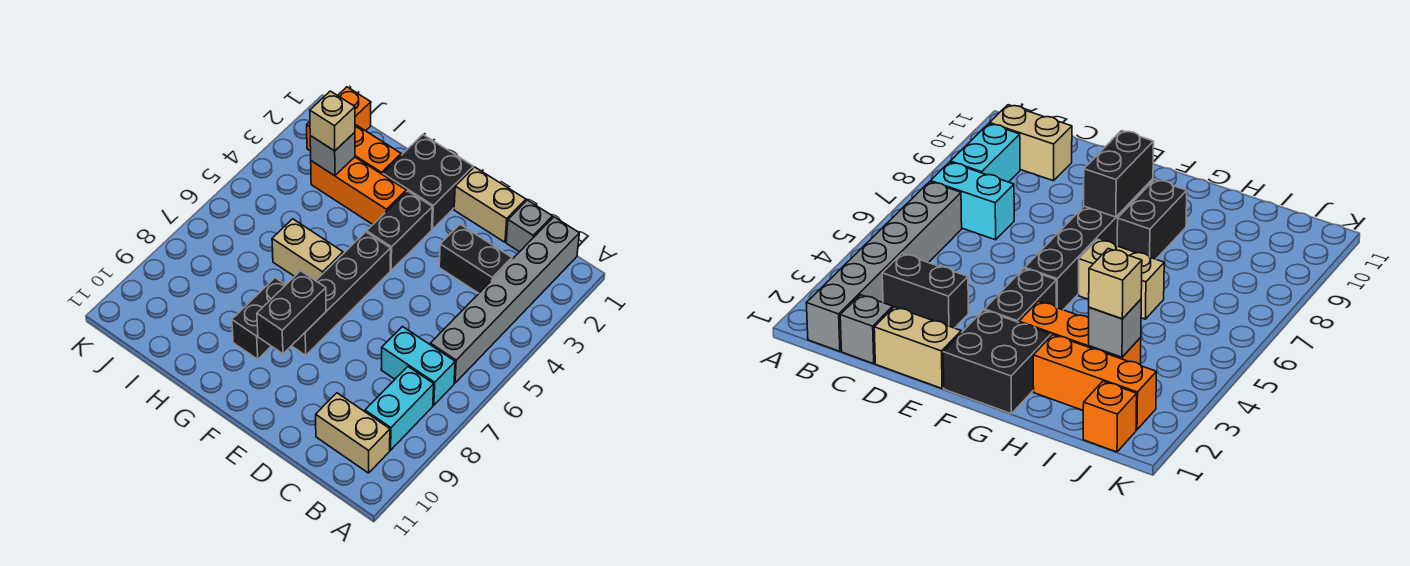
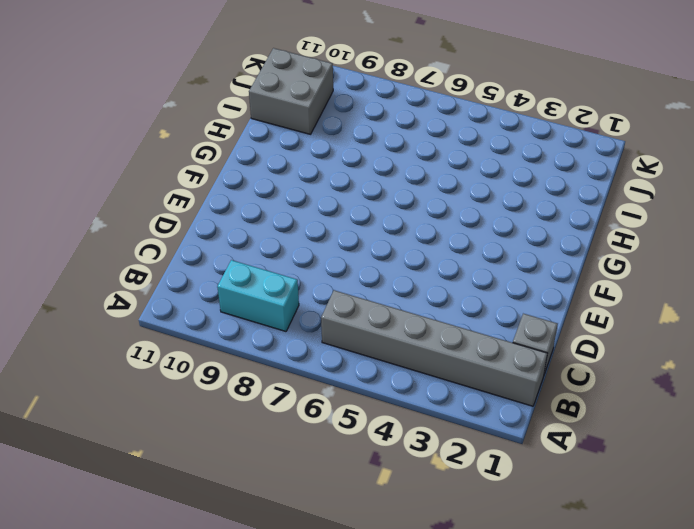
grey brick I10:J11 level 1 -> none
none -> cyan brick B7:C7 level 1
none -> tan brick B10:C10 level 1
none -> black brick C3:D3 level 1

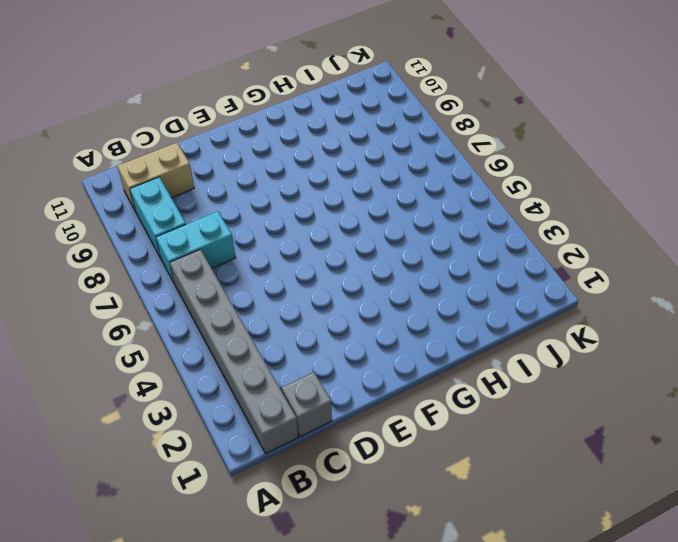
none -> black brick C3:D3 level 1
none -> tan brick D1:E1 level 1
none -> black brick F1:G2 level 1

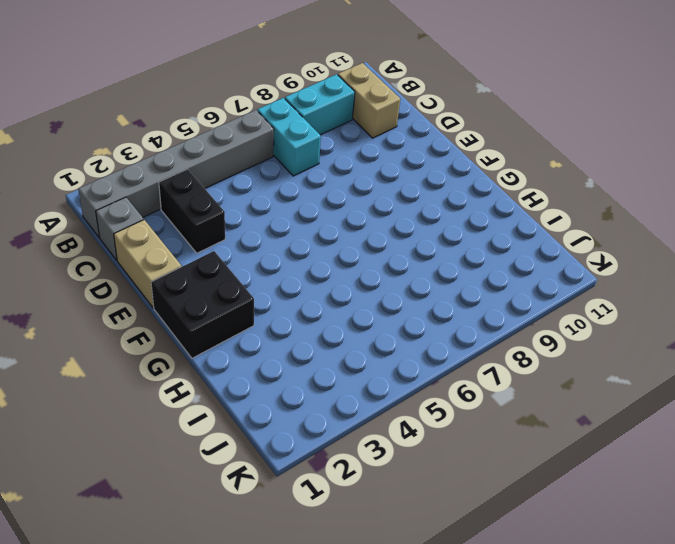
none -> black brick F3:F4 level 1
none -> black brick F5:F8 level 1
none -> orange brick G3:I3 level 1

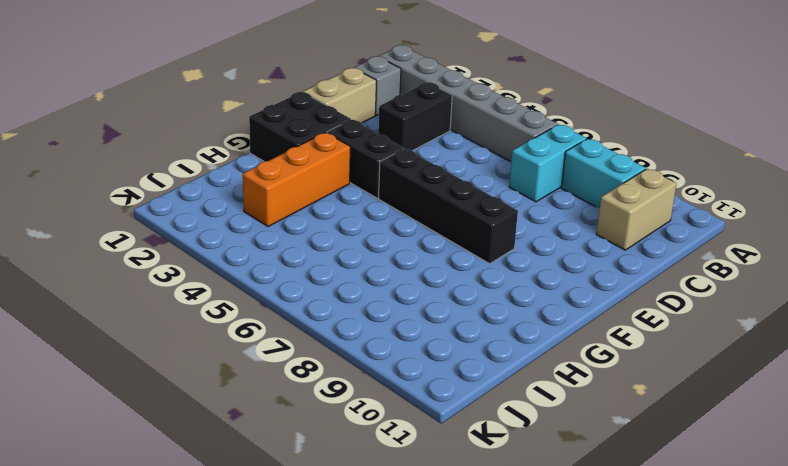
none -> tan brick G6:H6 level 1
none -> black brick G8:G9 level 1
none -> orange brick H2:J2 level 1

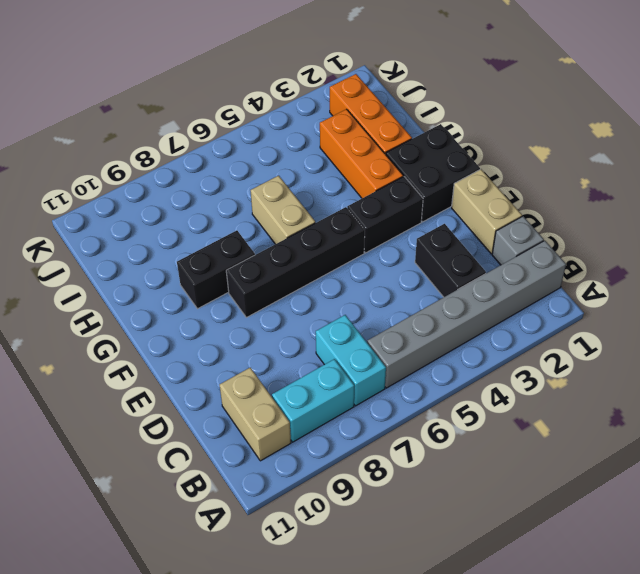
none -> orange brick J1 level 1
none -> black brick F8:F9 level 2
none -> grey brick I3 level 2

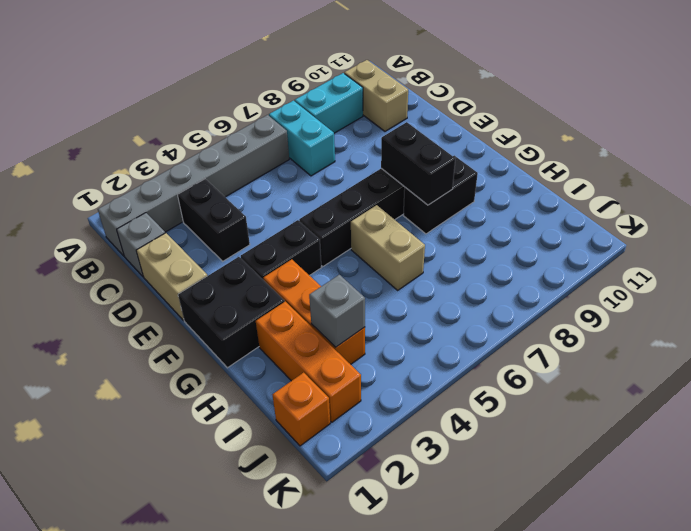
black brick F8:G8 level 2 -> black brick F8:F9 level 2
none -> tan brick I3 level 3

